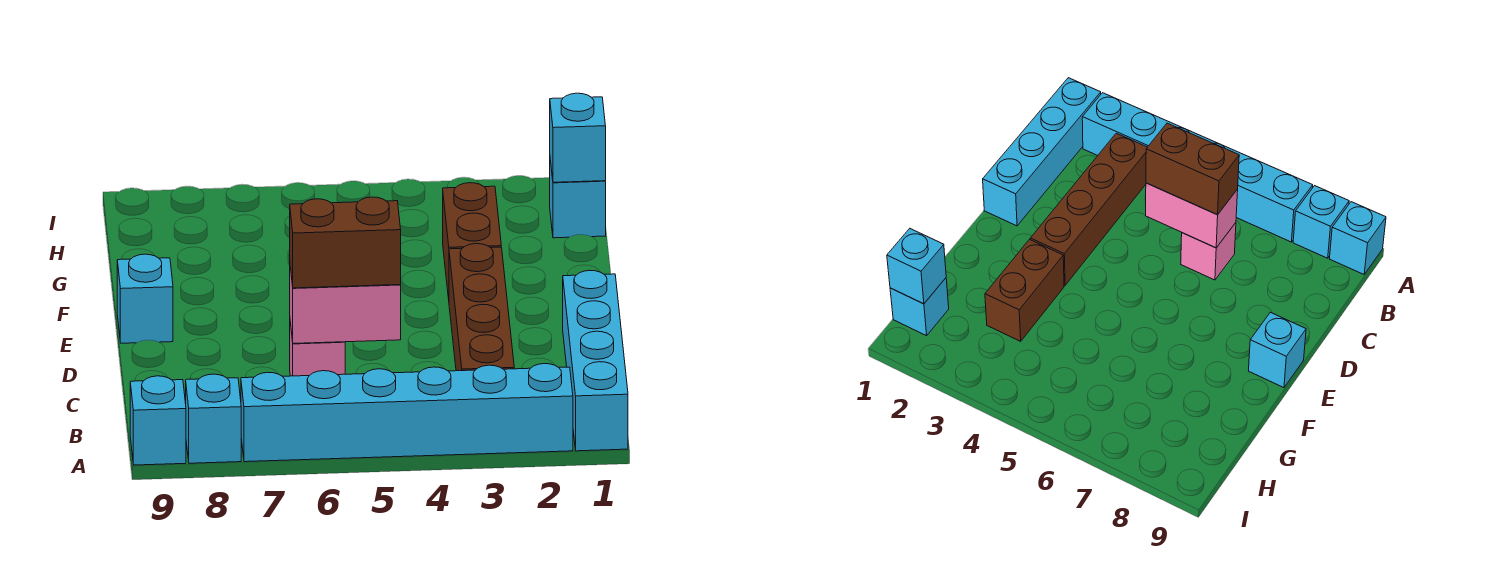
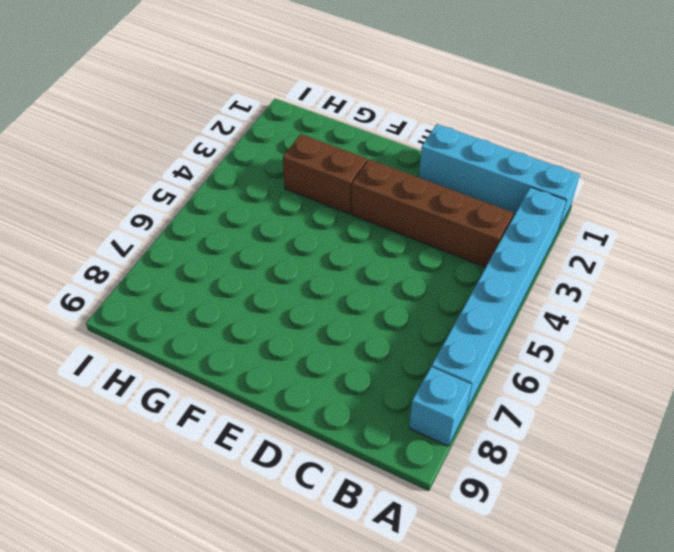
none -> cyan brick A9 level 1
none -> pink brick C6 level 1
none -> cyan brick E9 level 1

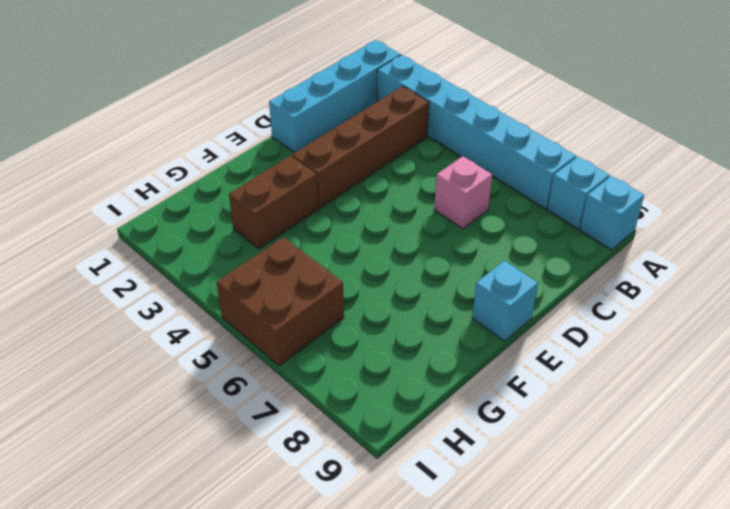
brown brick H5:I6 level 1 -> none
none -> cyan brick H1 level 1
none -> pink brick C5:C6 level 2
none -> cyan brick H1 level 2

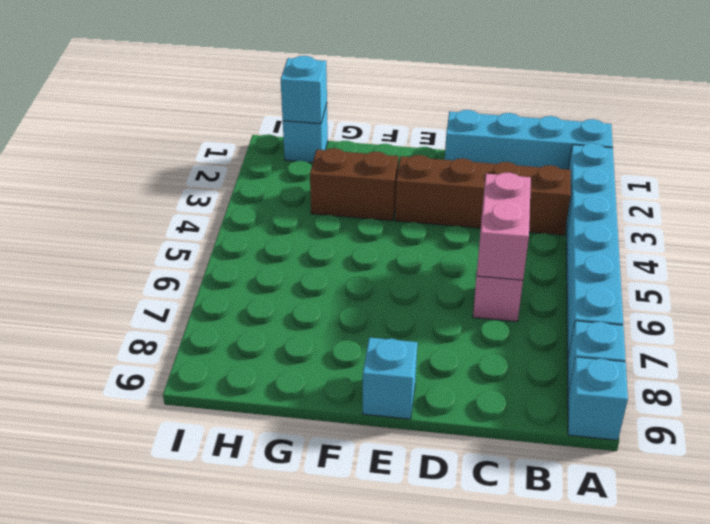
none -> brown brick C5:C6 level 3

